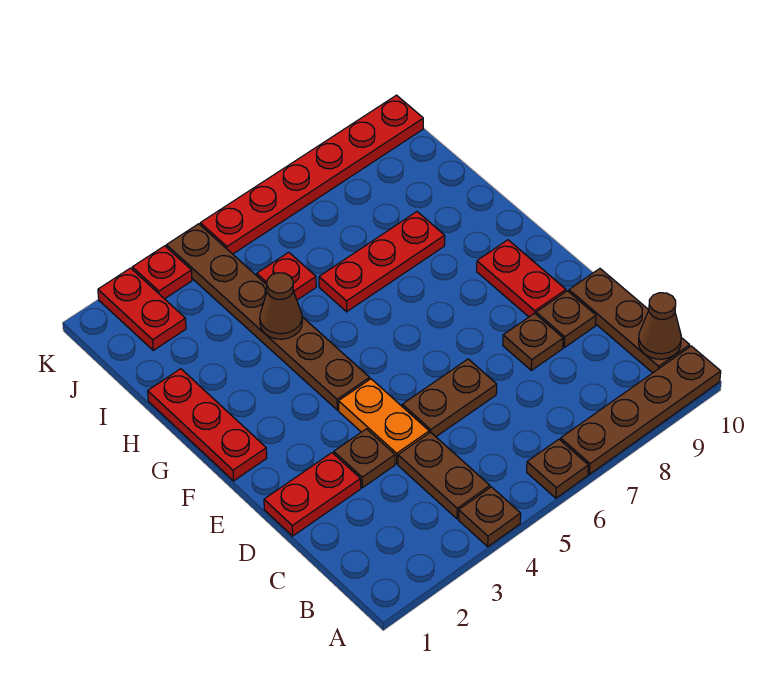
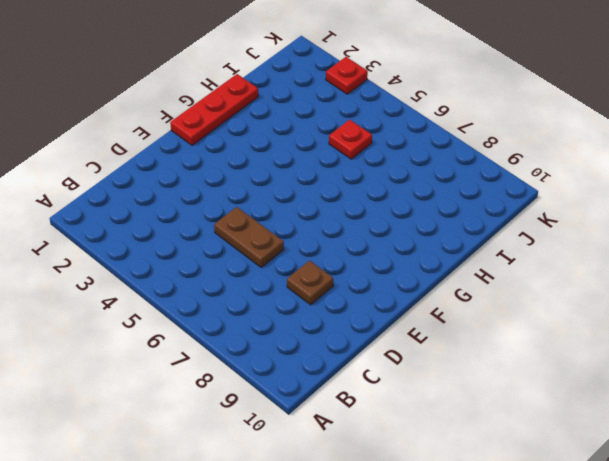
none -> brown plate A4 level 1
none -> brown plate A6 level 1
none -> brown plate A7:A10 level 1

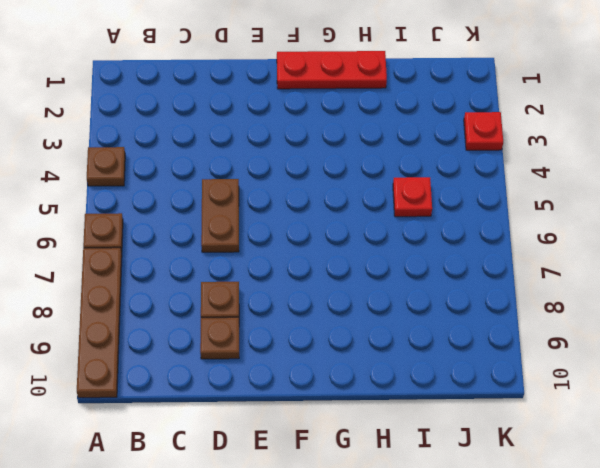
none -> brown plate B4:C4 level 1
none -> brown plate B10:D10 level 1
none -> red plate D1:D2 level 1

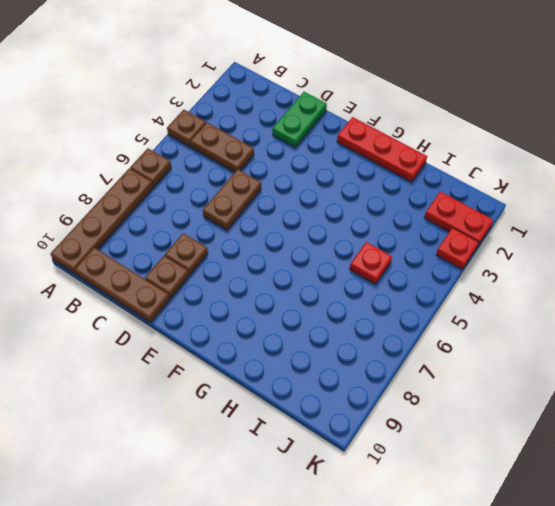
green plate D1:D2 level 1 -> red plate D1:D2 level 1
none -> brown plate D3 level 1
none -> orange plate D4:E4 level 1
none -> red plate E9:F9 level 1

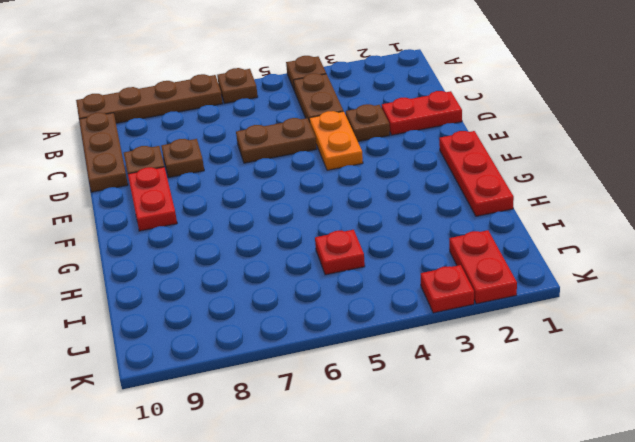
none -> brown plate F4:K4 level 1
none -> red plate H6:H8 level 1
none -> red plate K5:K10 level 1

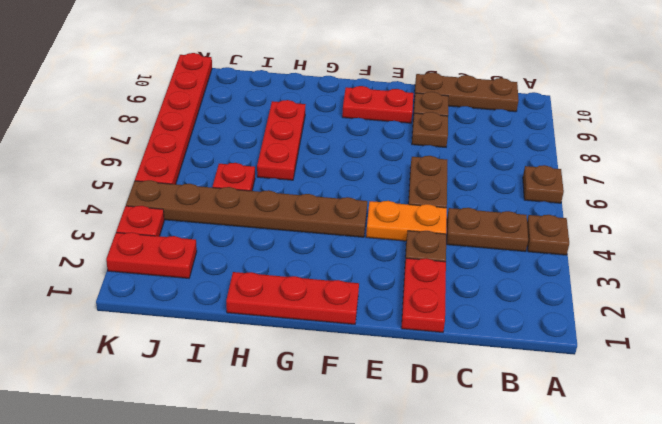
none -> brown plate A7:A10 level 1
none -> brown cone B10 level 2
none -> brown cone H4 level 2

